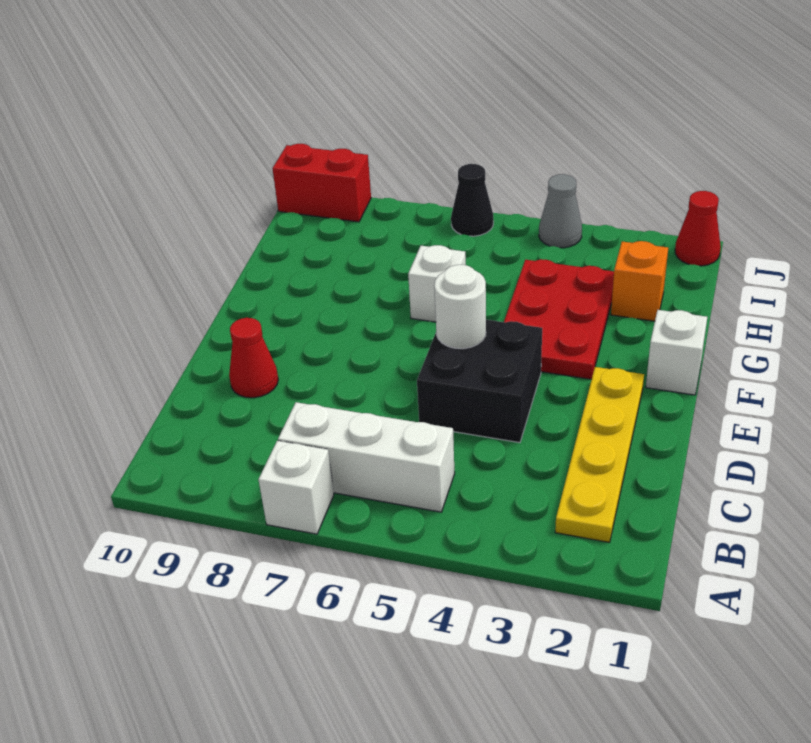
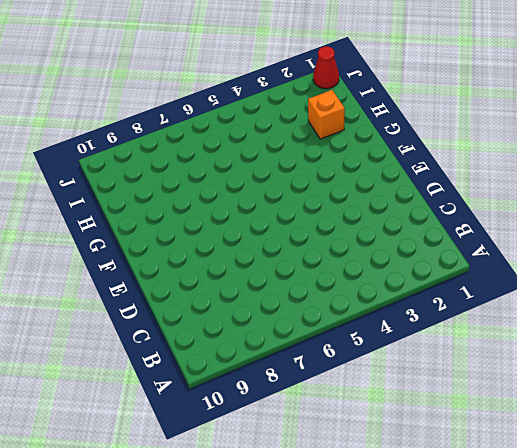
none -> white brick A7 level 1
none -> yellow plate B2:E2 level 1
none -> white brick B5:B7 level 1

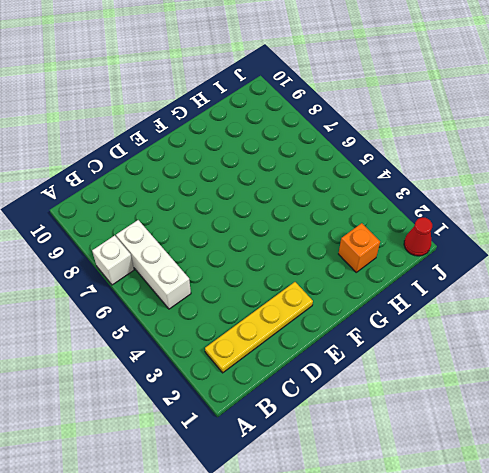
none -> black brick D4:E5 level 1
none -> red cone D9 level 1
none -> white brick F1 level 1

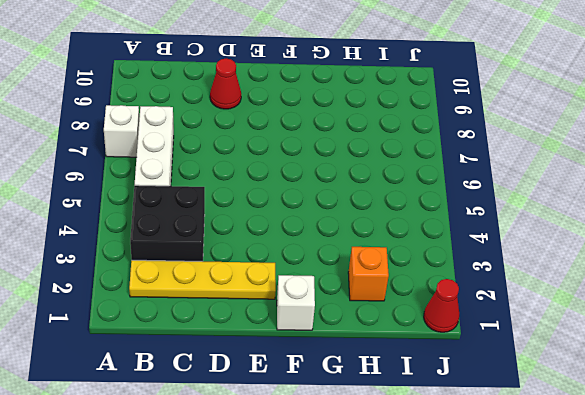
black brick B3:C4 level 1 -> black brick D4:E5 level 1
none -> red plate F3:H4 level 1
none -> white brick G6 level 1
none -> grey cone J4 level 1

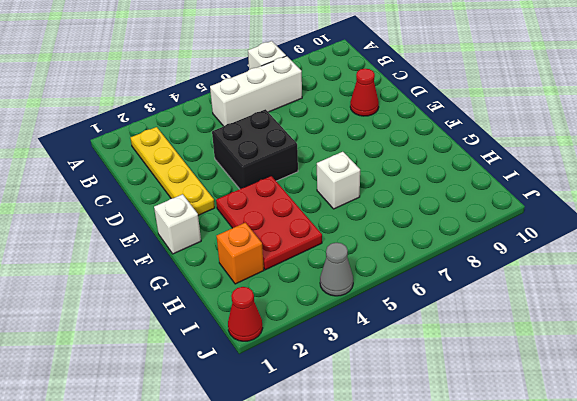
none -> black cone J6 level 1
none -> red brick J9:J10 level 1
none -> white round brick E5 level 2

